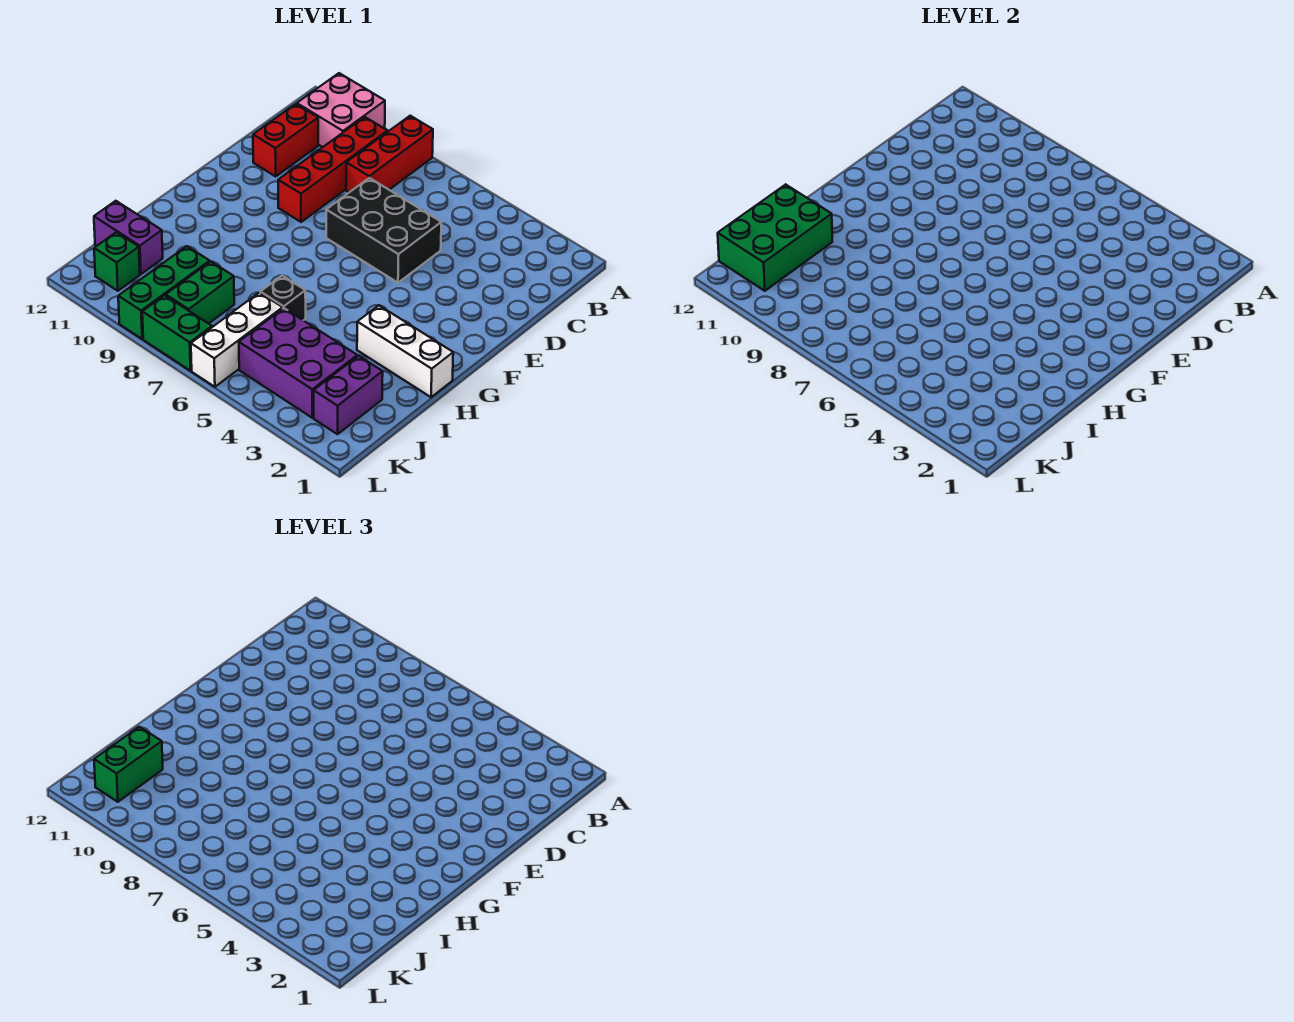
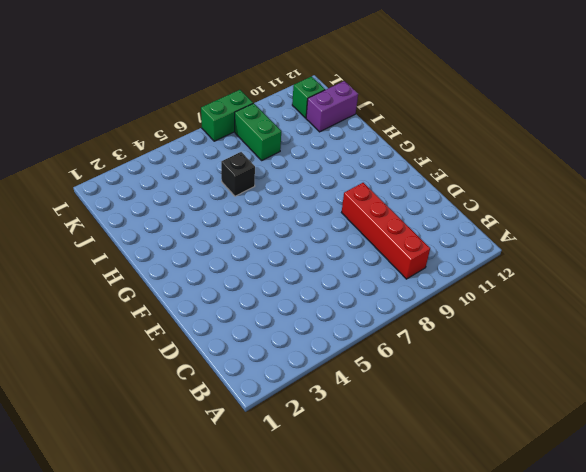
none -> red brick A8:C8 level 1
none -> pink brick A10:B11 level 1
none -> red brick C11:D11 level 1

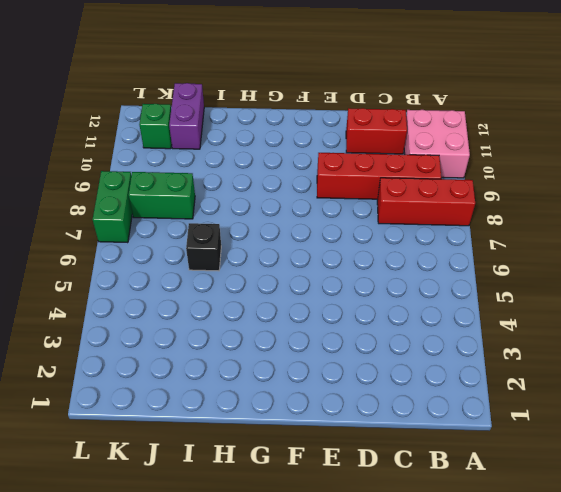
none -> black brick D5:E7 level 1
none -> white brick H1:H3 level 1
none -> purple brick J2:K2 level 1

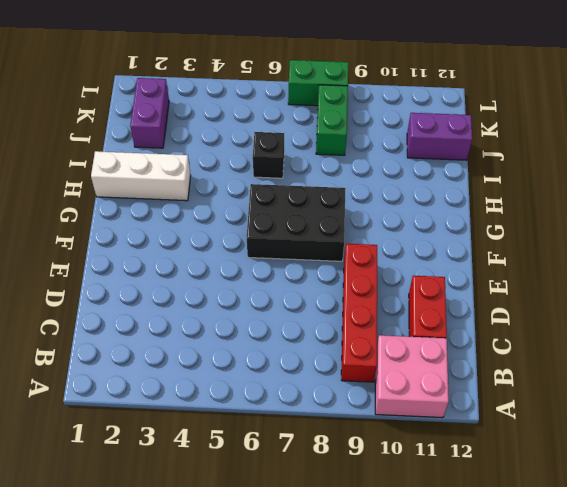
black brick F6:G8 level 1 -> black brick D5:E7 level 1
none -> red brick A8:C8 level 1
none -> purple brick J3:K5 level 1
none -> white brick J6:L6 level 1

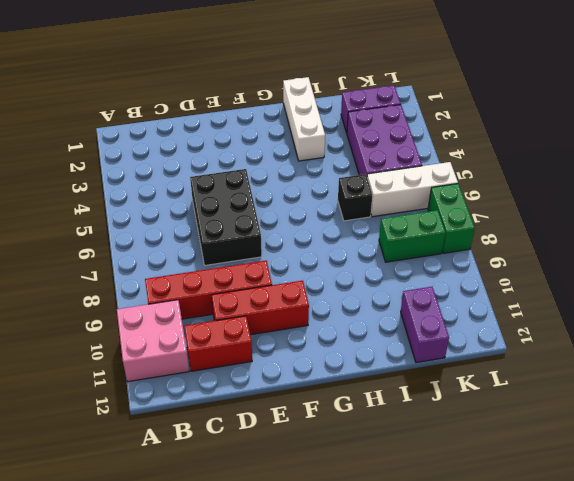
red brick D10:F10 level 1 -> red brick A8:C8 level 1
none -> green brick J9:L9 level 1
none -> green brick K11 level 1
none -> green brick I11:K12 level 2

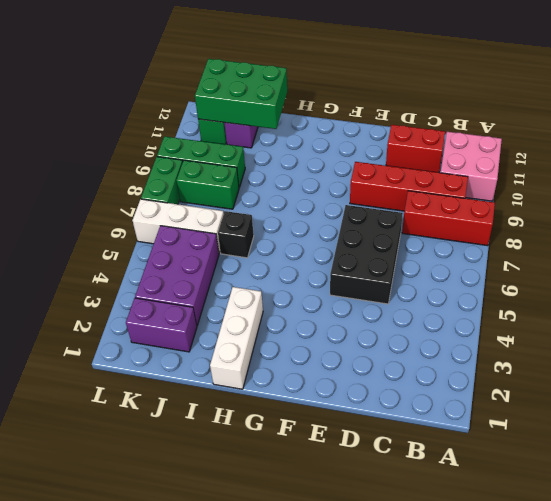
none -> green brick J11:K11 level 3

